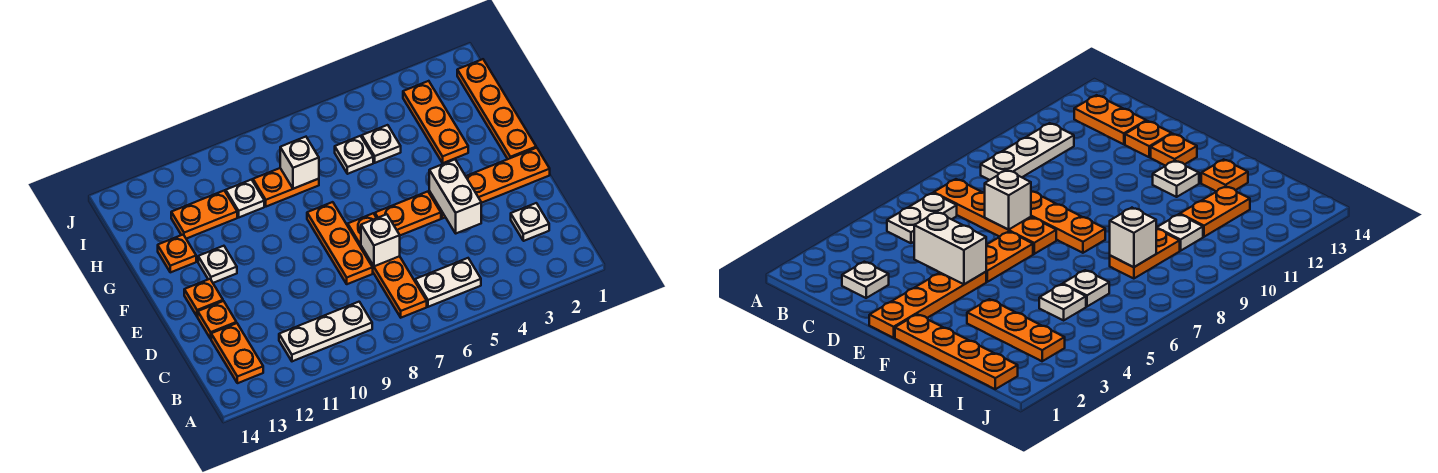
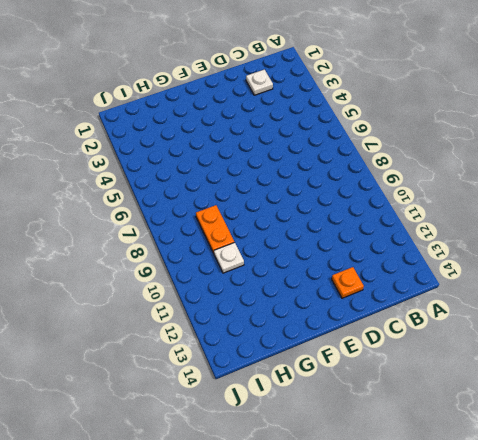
none -> white plate B5:B6 level 1
none -> orange plate B7:E7 level 1
none -> white plate B9:B11 level 1

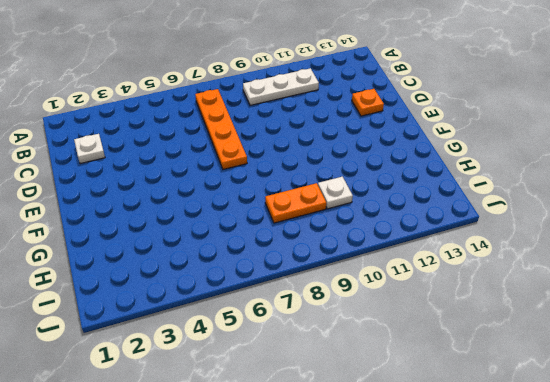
none -> white plate B5:B6 level 1
none -> orange plate B13:C13 level 1
none -> orange plate D8:F8 level 1

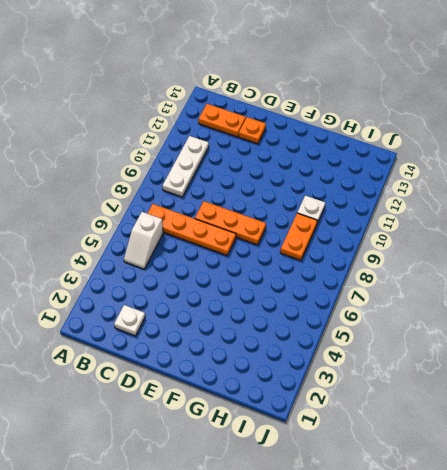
white slope B5:B6 level 1 top 6 -> white plate B5:B6 level 1
none -> orange plate E1:E4 level 1
none -> orange plate E5:E6 level 1
none -> orange plate E13 level 1

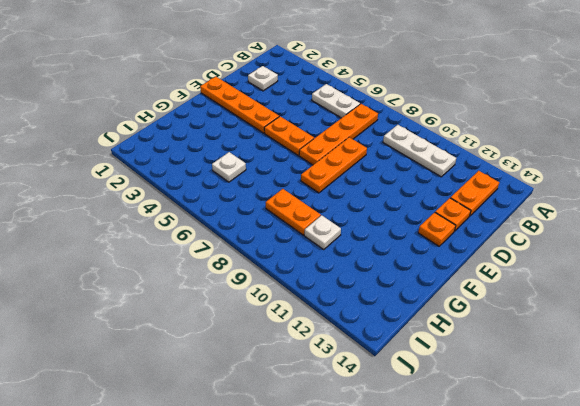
none -> orange plate F1:I1 level 1
none -> white plate F12 level 1
none -> orange plate G3:I3 level 1

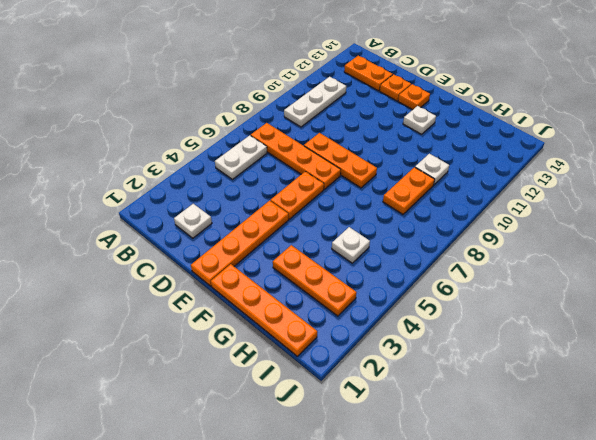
none -> orange plate G13 level 1
none -> white plate H6 level 1
none -> orange plate H11:H12 level 1

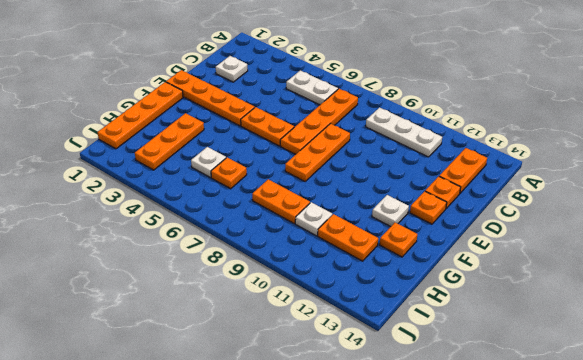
orange plate H6 level 1 -> white plate H6 level 1
none -> white brick D4:E4 level 2
none -> white brick D7 level 2
none -> white brick H8 level 2

